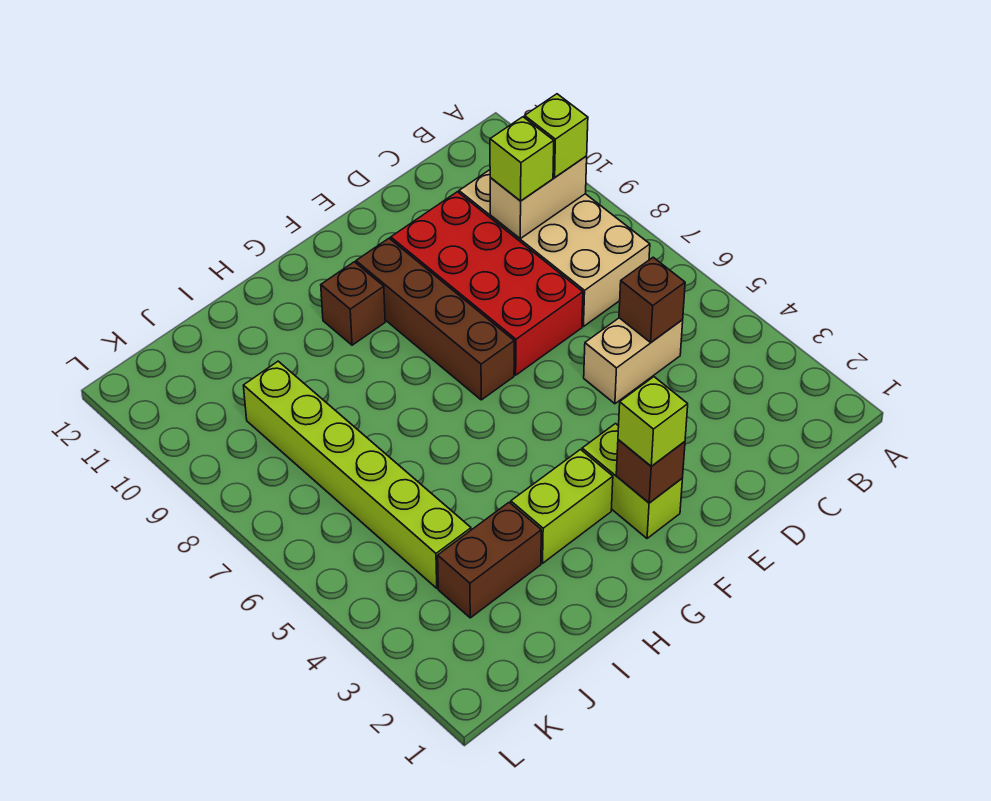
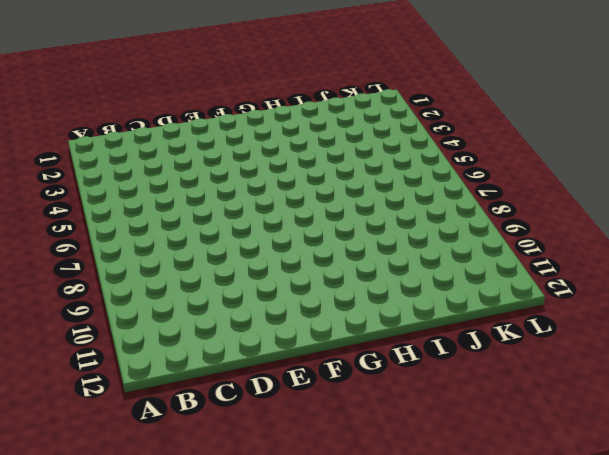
none -> tan brick B7:C10 level 1
none -> tan brick C5:D5 level 1
none -> red brick D7:E10 level 1

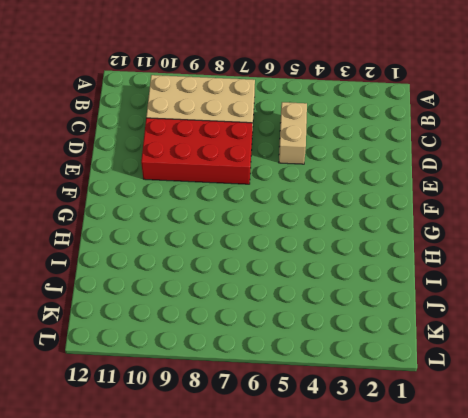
none -> lime brick F2:F3 level 1
none -> brown brick F7:F10 level 1
none -> lime brick G3:H3 level 1

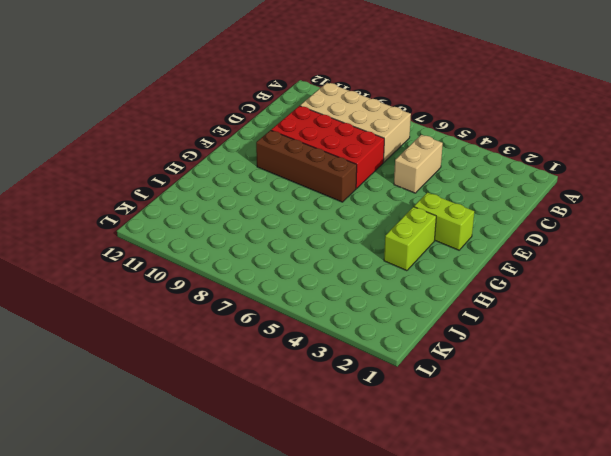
none -> brown brick G10 level 1
none -> brown brick I3:J3 level 1
none -> lime brick J4:J9 level 1

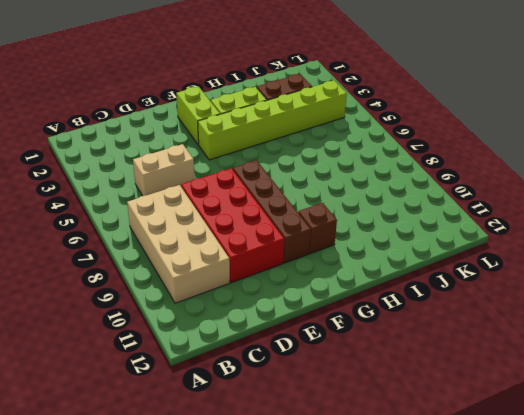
lime brick F4:K4 level 1 -> lime brick J4:J9 level 1
none -> tan brick B9:C9 level 2
none -> brown brick C5 level 2
none -> brown brick F2 level 2

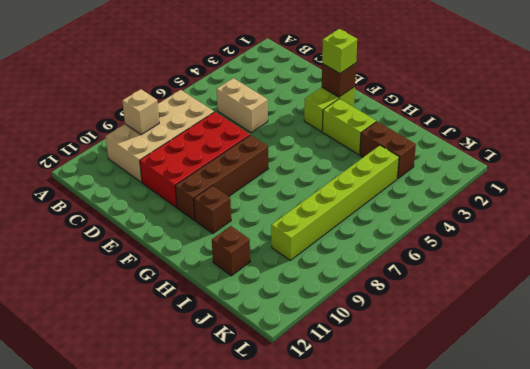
tan brick B9 level 2 -> tan brick B9:C9 level 2
brown brick I11 level 1 -> brown brick C5 level 2
none -> lime brick B9 level 3
none -> lime brick C9 level 3

